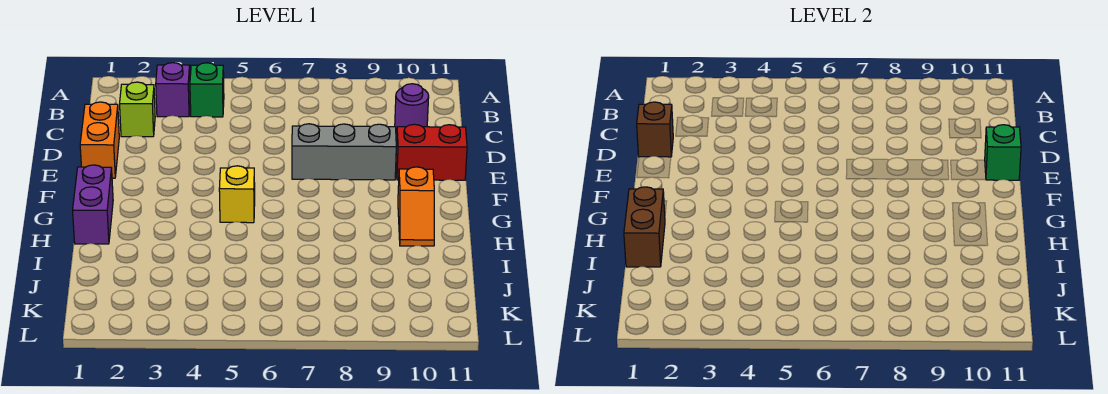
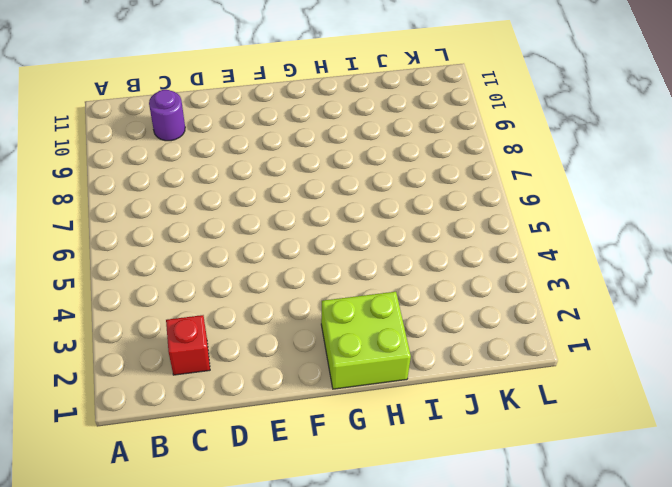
red brick C2 level 1 -> lime brick C2 level 1
lime brick G1:H2 level 1 -> purple brick G1:H1 level 1
none -> purple brick B3 level 1
none -> green brick B4 level 1
none -> orange brick D1:E1 level 1

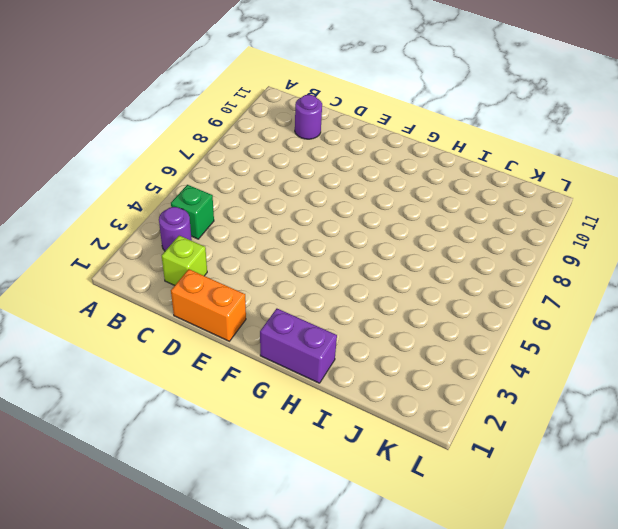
purple round brick B3 level 1 -> purple brick B3 level 1
none -> grey brick E7:E9 level 1
none -> red brick E10:E11 level 1
none -> yellow brick G5 level 1

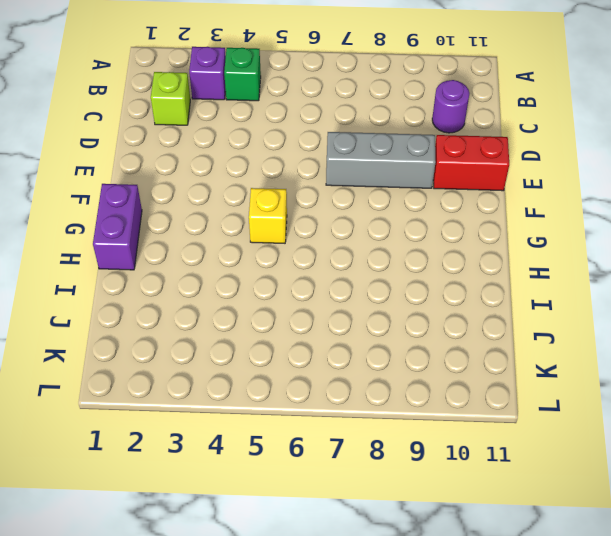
none -> orange brick D1:E1 level 1
none -> orange slope G10:H10 level 1 top G
none -> brown brick D1 level 2

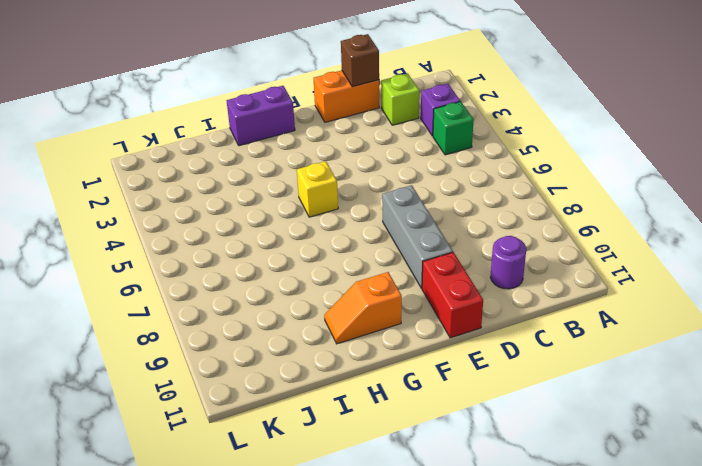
none -> green brick E11 level 2
none -> brown brick H1:I1 level 2

